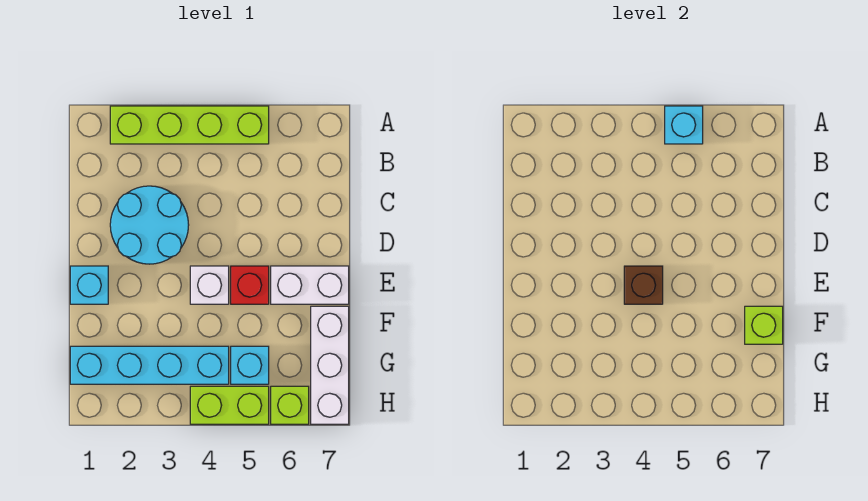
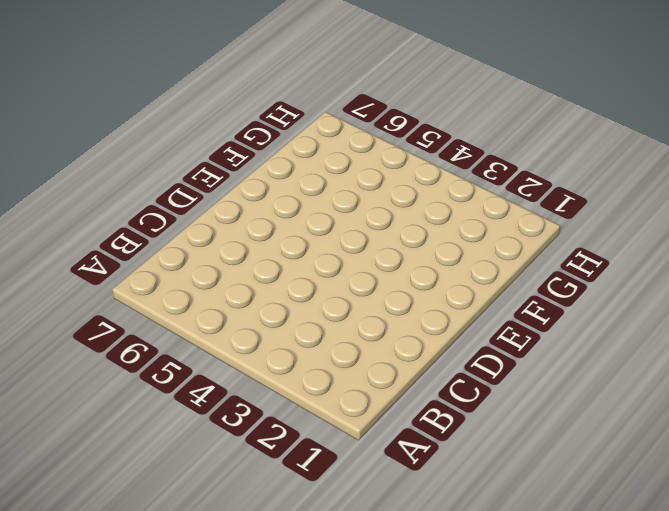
none -> lime brick A2:A5 level 1
none -> cyan round brick C2:D3 level 1
none -> cyan brick E1 level 1

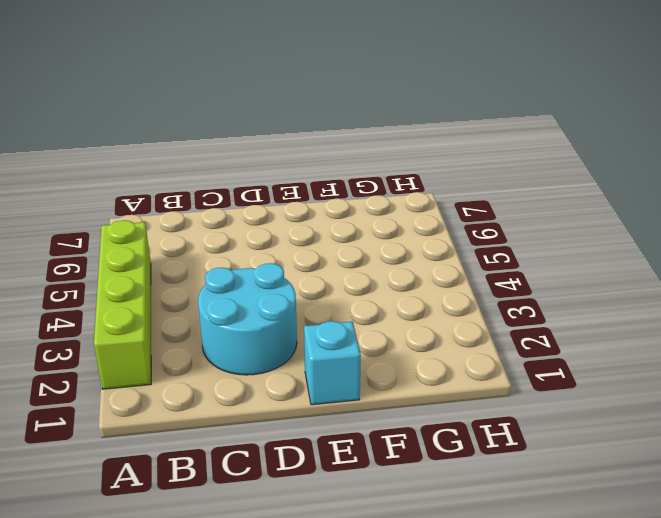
none -> white brick E4 level 1
none -> red brick E5 level 1
none -> white brick E6:E7 level 1

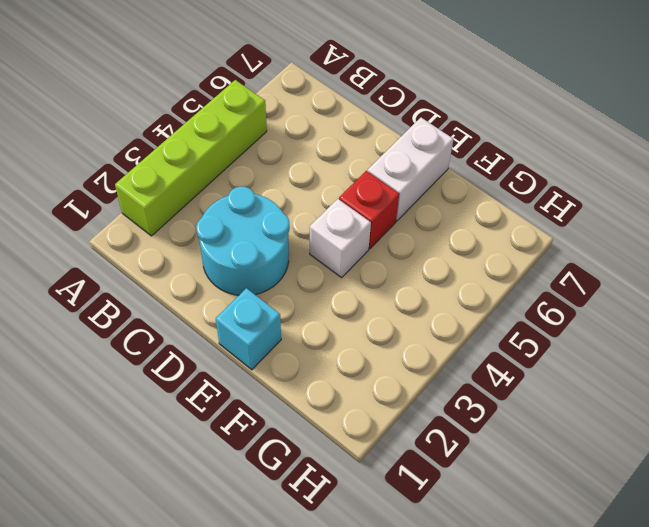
none -> white brick F7:H7 level 1
none -> cyan brick G1:G4 level 1
none -> cyan brick G5 level 1

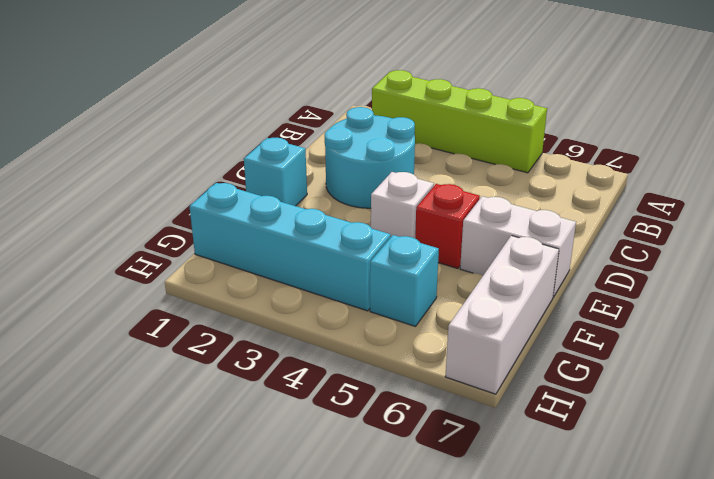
none -> lime brick H4:H5 level 1
none -> lime brick H6 level 1
none -> cyan brick A5 level 2

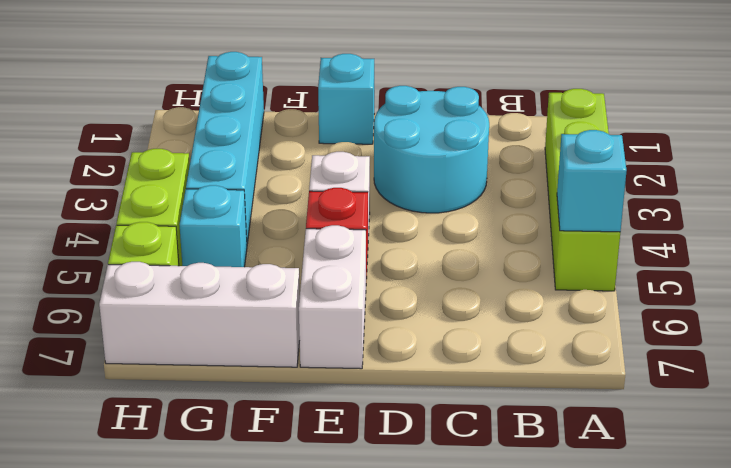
none -> brown brick E4 level 2
none -> lime brick F7 level 2

